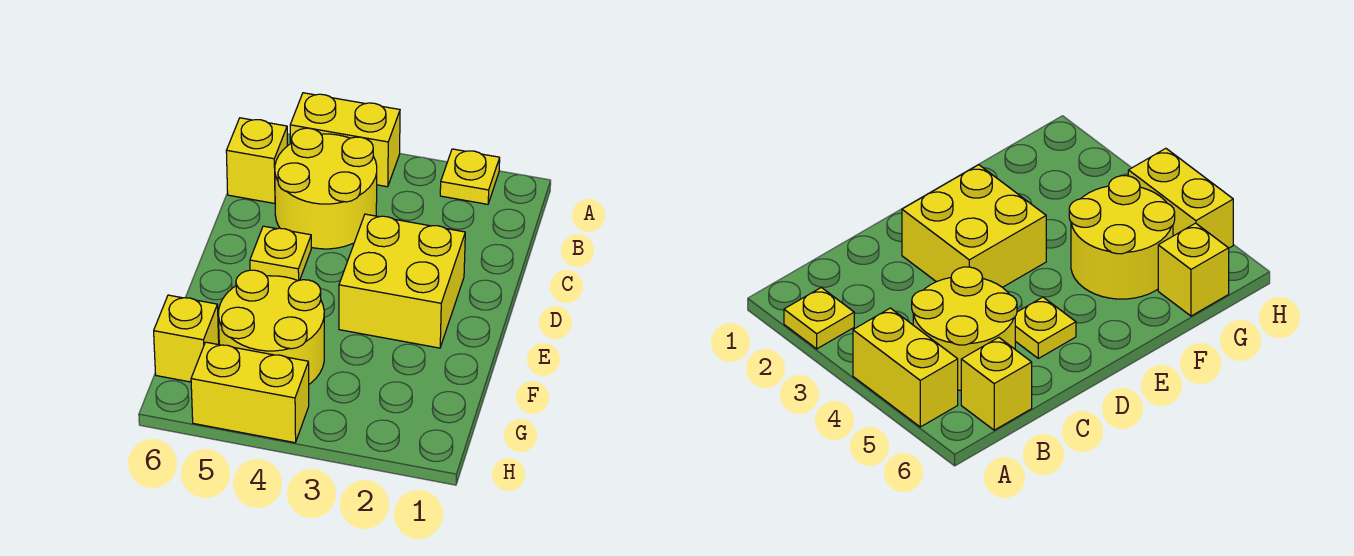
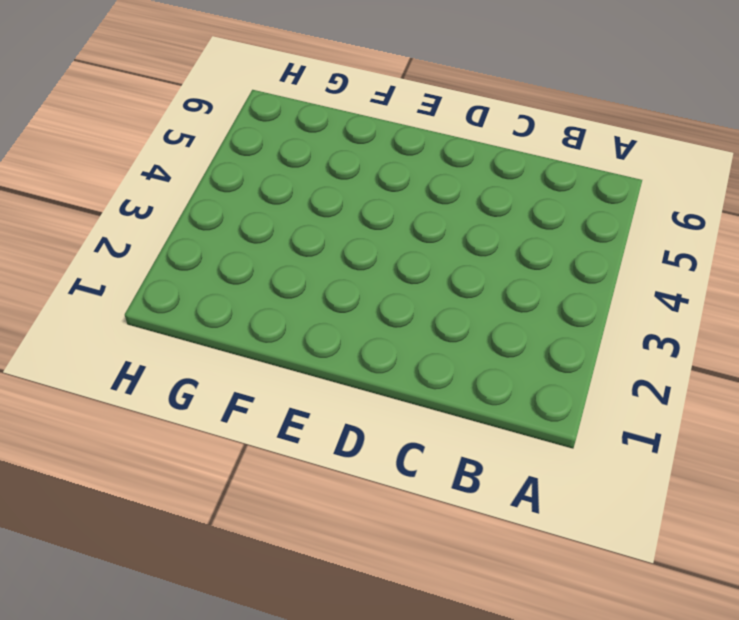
none -> yellow plate A2 level 1
none -> yellow brick A4:A5 level 1

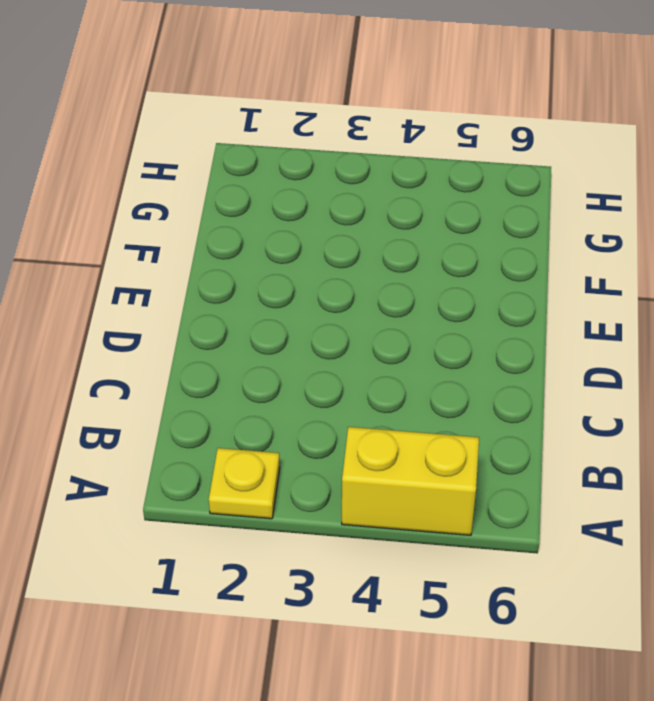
none -> yellow round brick B4:C5 level 1
none -> yellow brick B6 level 1

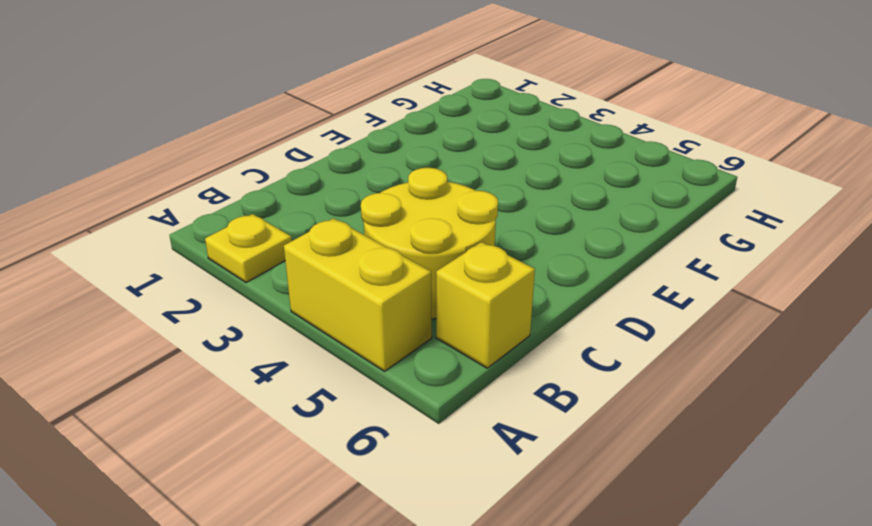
none -> yellow brick D2:E3 level 1
none -> yellow plate D5 level 1

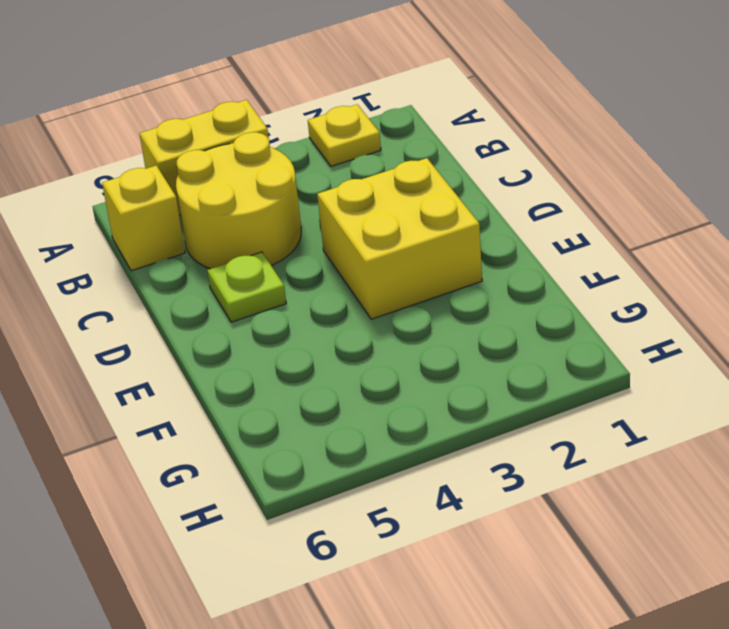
lime plate D5 level 1 -> yellow plate D5 level 1
none -> yellow round brick F4:G5 level 1
none -> yellow brick G6 level 1

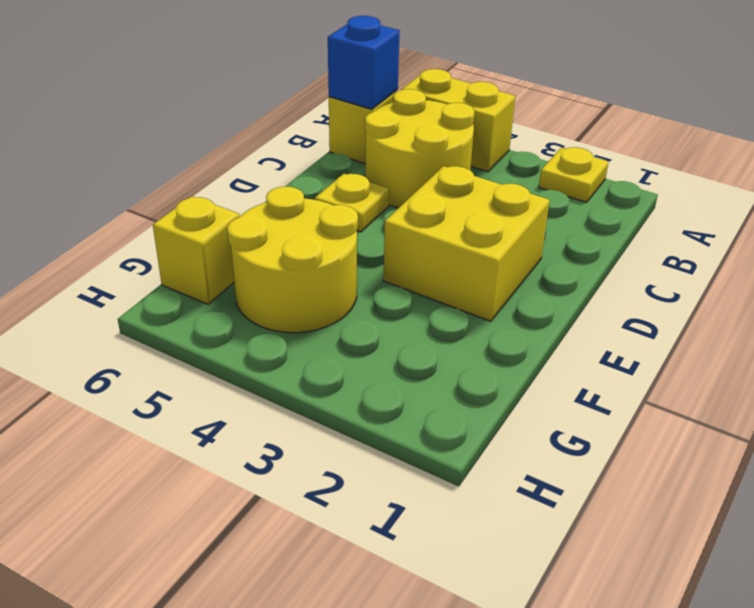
blue brick B6 level 2 -> none
none -> yellow brick H4:H5 level 1

